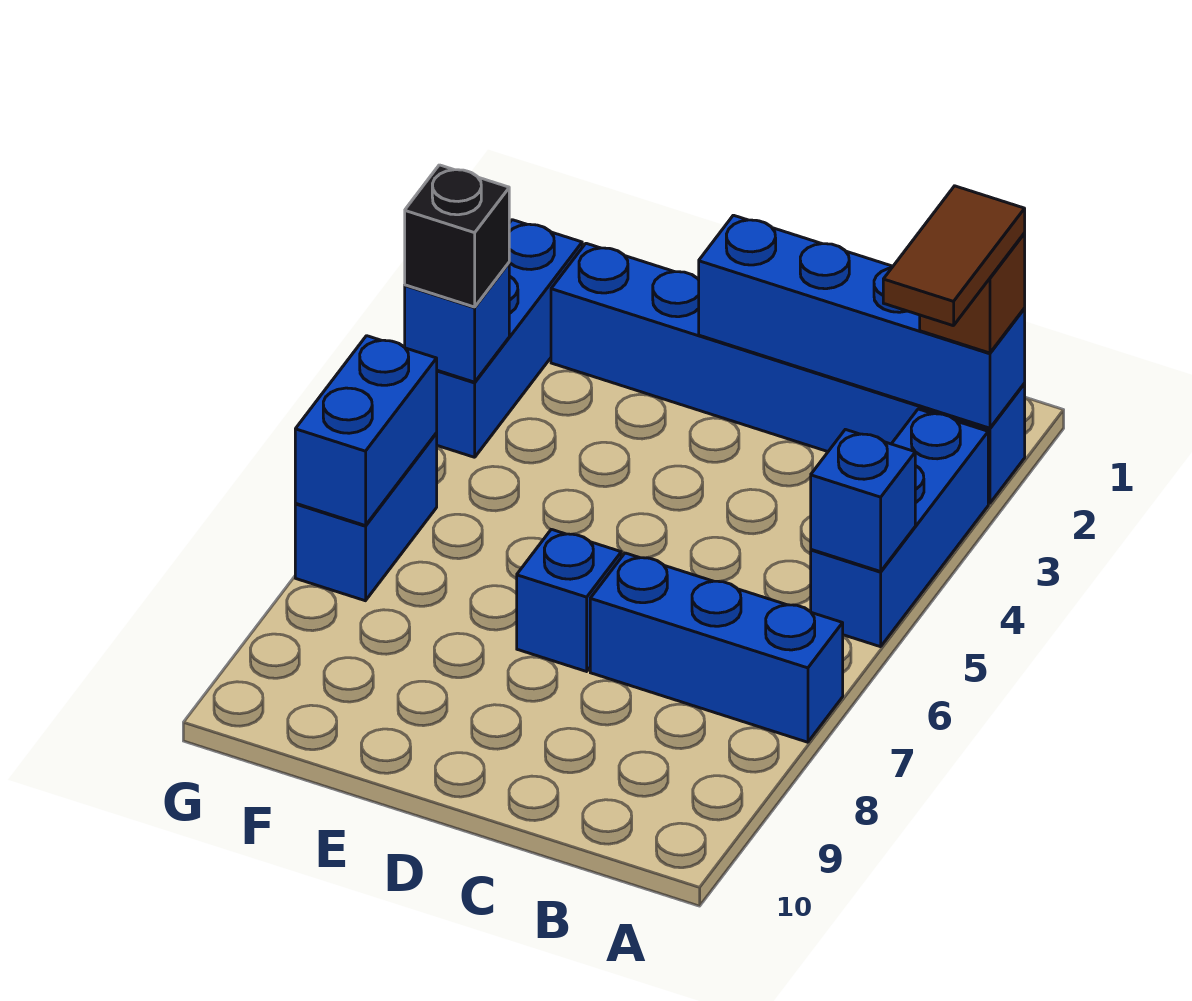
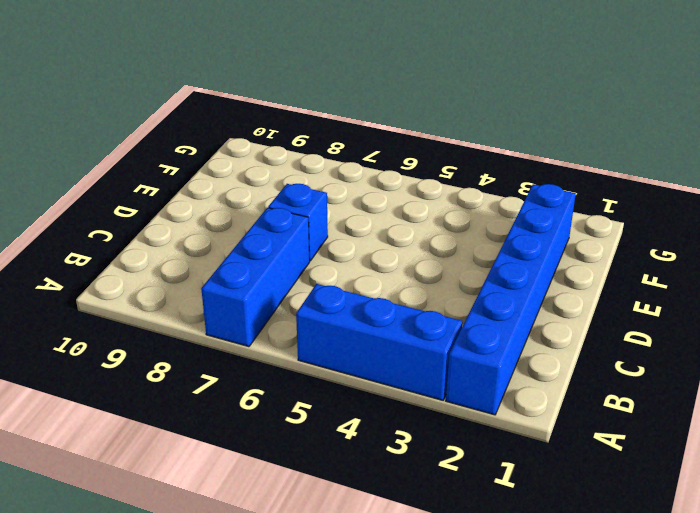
none -> blue brick G2:G4 level 1
none -> blue brick G6:G7 level 1
none -> blue brick A2:D2 level 2

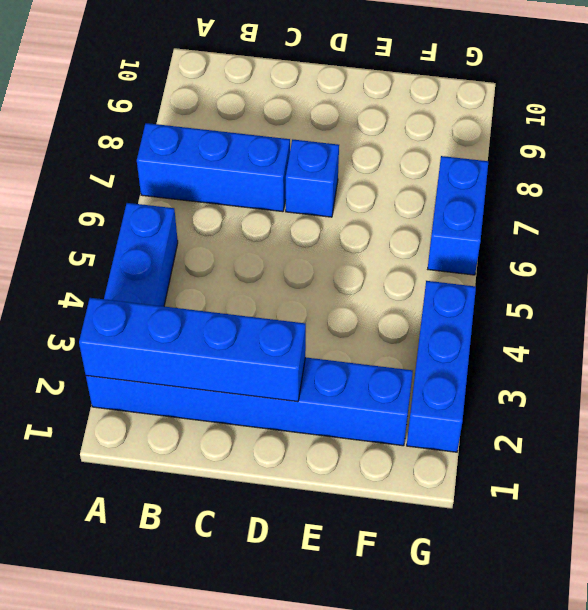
none -> blue brick A5 level 2
none -> blue brick G4 level 2
none -> blue brick G6:G7 level 2

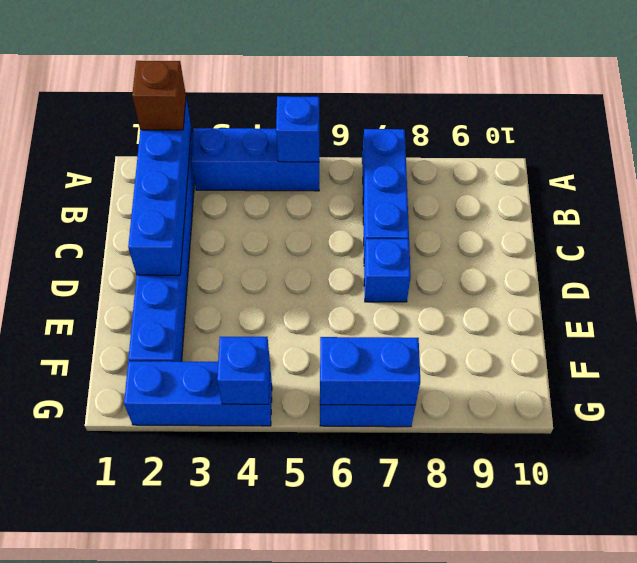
none -> black brick G4 level 3
none -> brown tile A2:A3 level 4

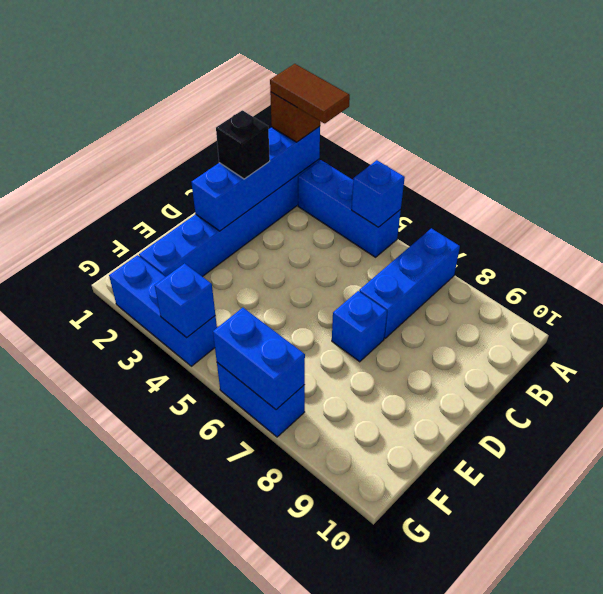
black brick C2 level 3 -> black brick G4 level 3

